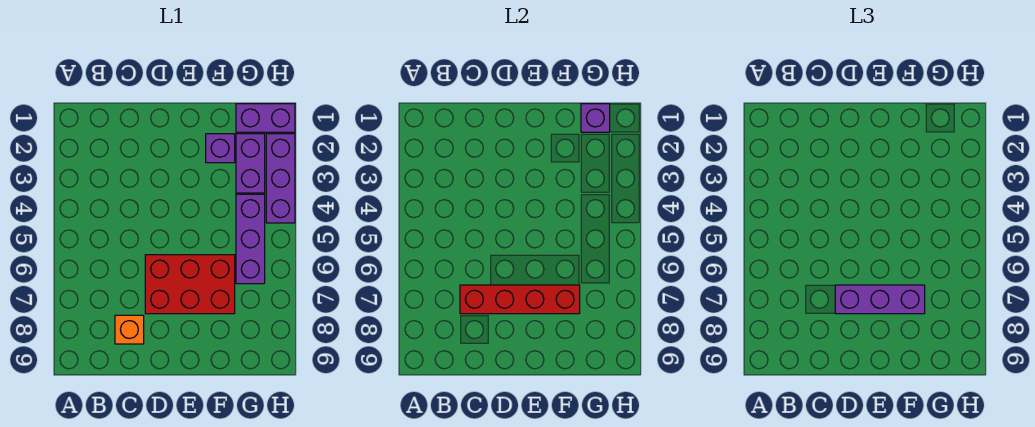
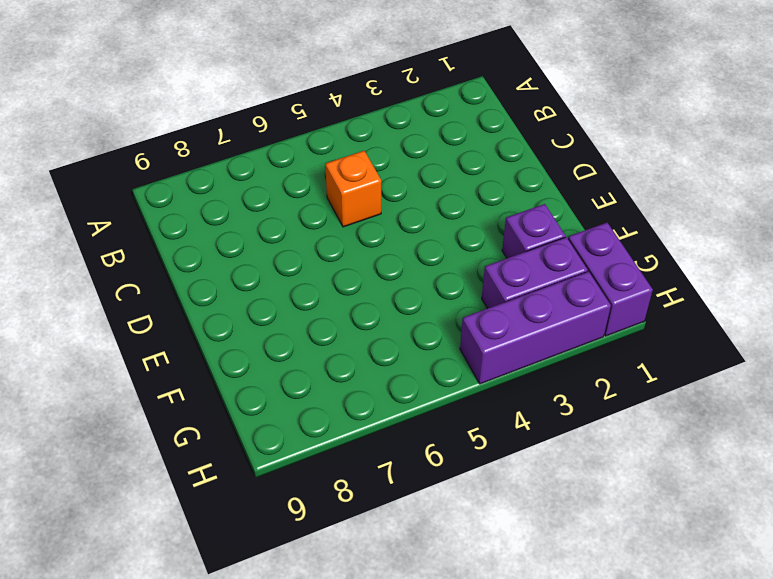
orange brick C5 level 1 -> orange brick C8 level 1
none -> red brick D6:F7 level 1
none -> purple brick G4:G6 level 1

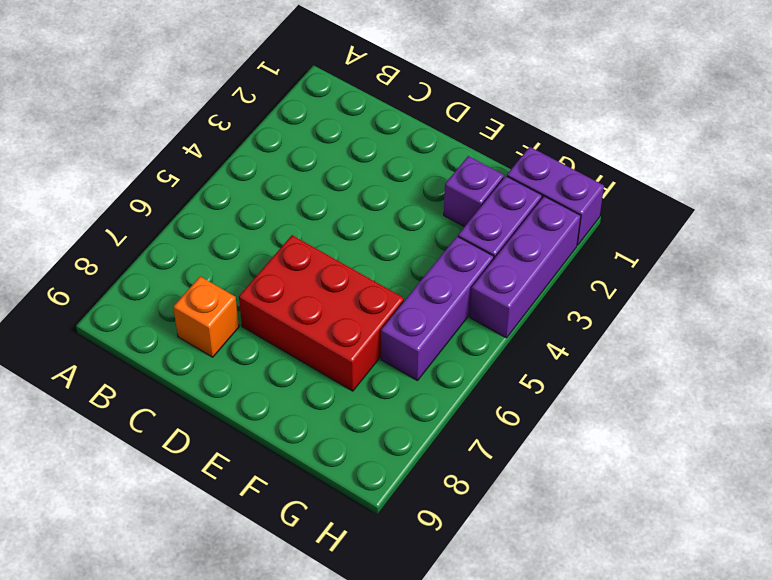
none -> red brick C7:F7 level 2
none -> purple brick G1 level 2

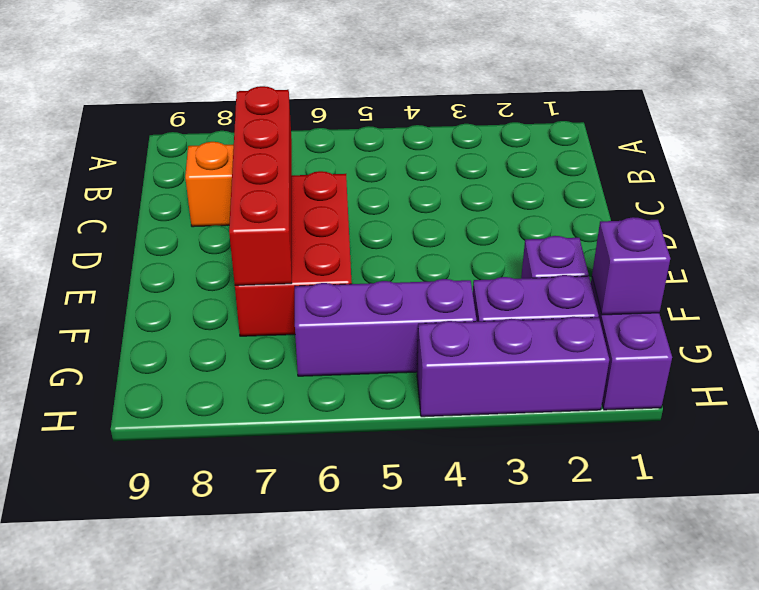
none -> purple brick D7:F7 level 3

